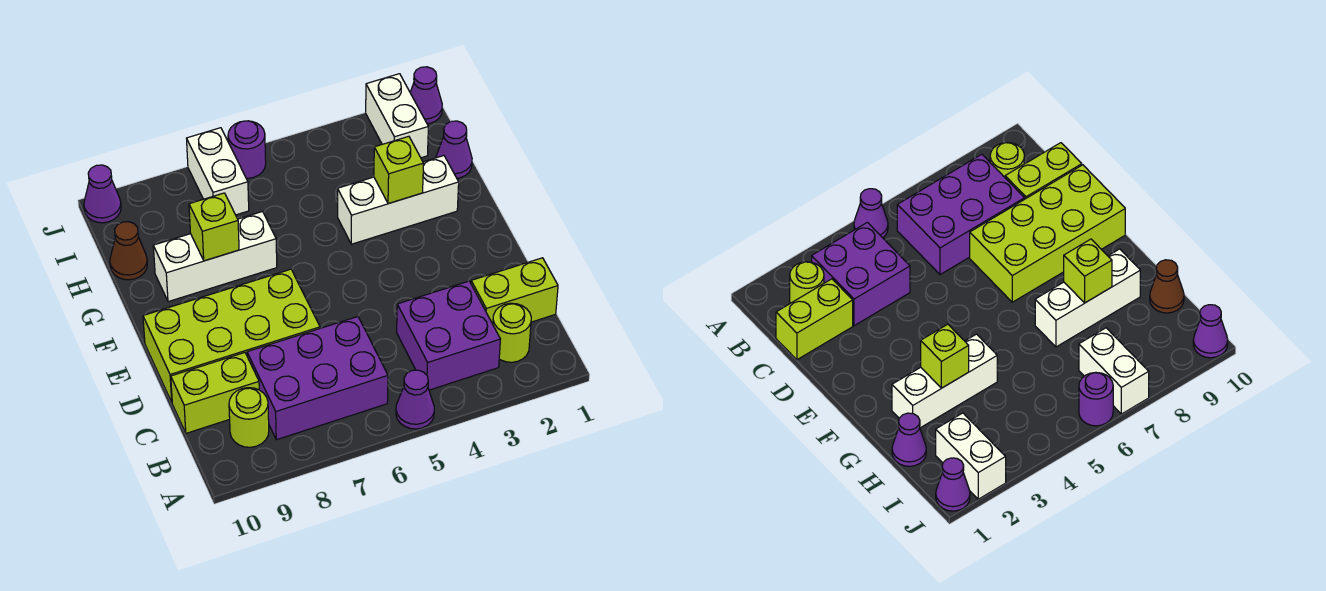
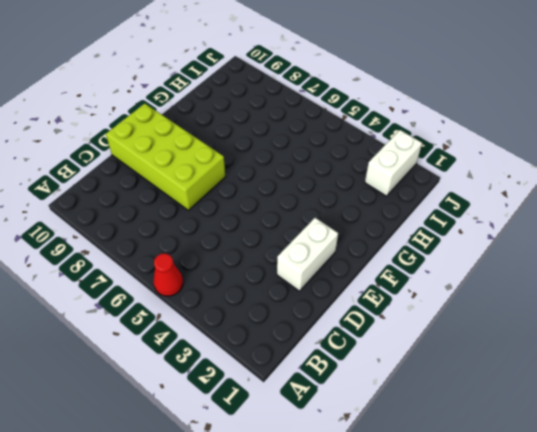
red cone A5 level 1 -> purple cone A5 level 1
white brick D2:E2 level 1 -> white brick I7:J7 level 1
none -> lime round brick B2 level 1
none -> purple brick B3:C4 level 1
none -> purple brick B6:C8 level 1

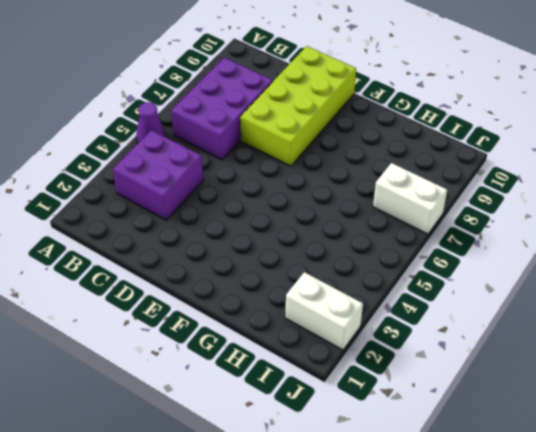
none -> lime round brick B2 level 1
none -> lime round brick B9 level 1
none -> lime brick C1:C2 level 1

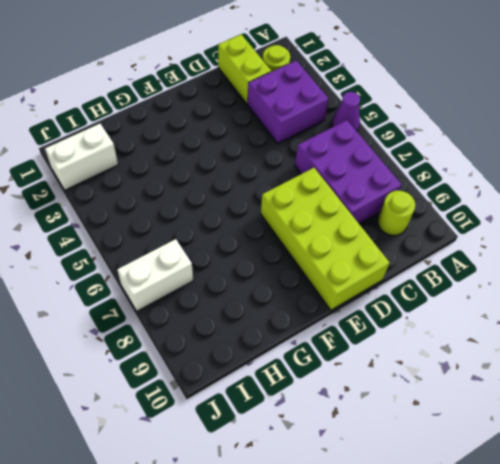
none -> lime brick C9:C10 level 1
none -> white brick G2:G4 level 1
none -> white brick G7:G9 level 1

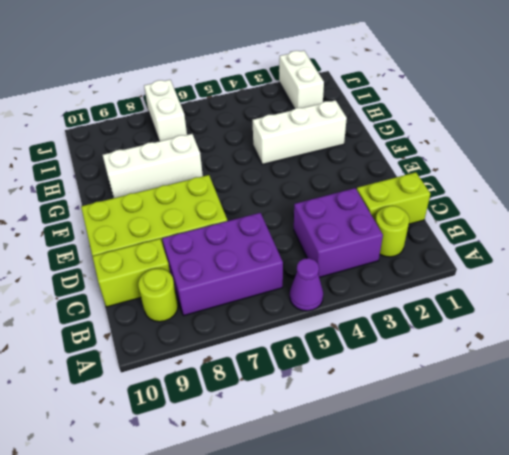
none -> purple cone H1 level 1
none -> brown cone H10 level 1
none -> purple cone J1 level 1

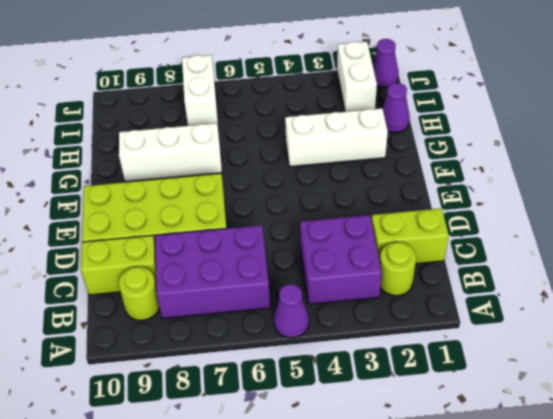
none -> brown cone H10 level 1
none -> purple round brick J6 level 1
none -> purple cone J10 level 1

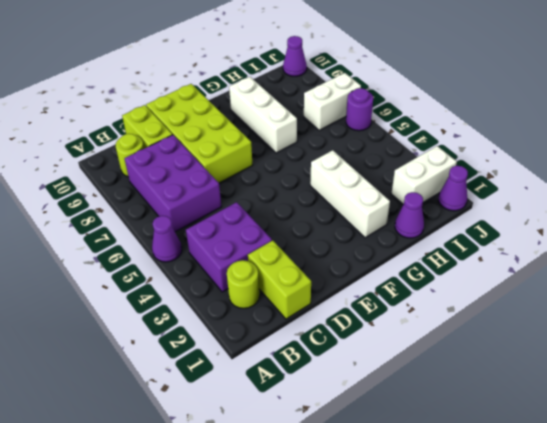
none -> brown cone H10 level 1
none -> lime brick G3 level 2
none -> lime brick G8 level 2

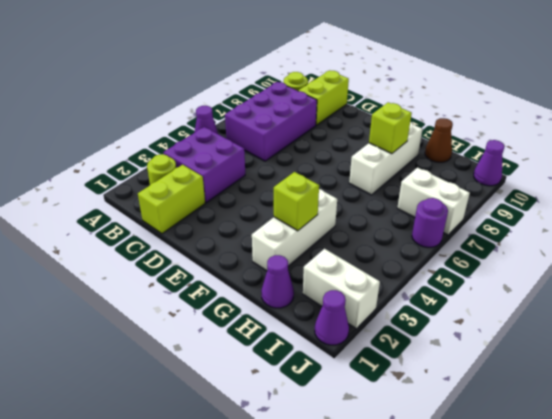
none -> lime brick D7:E10 level 1

